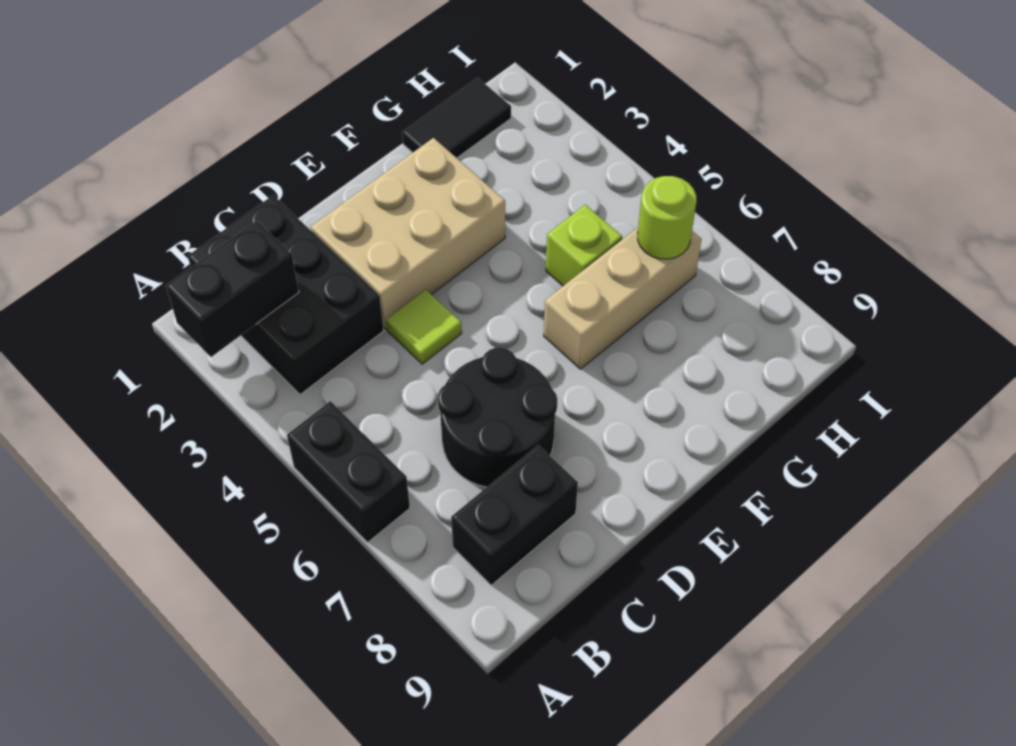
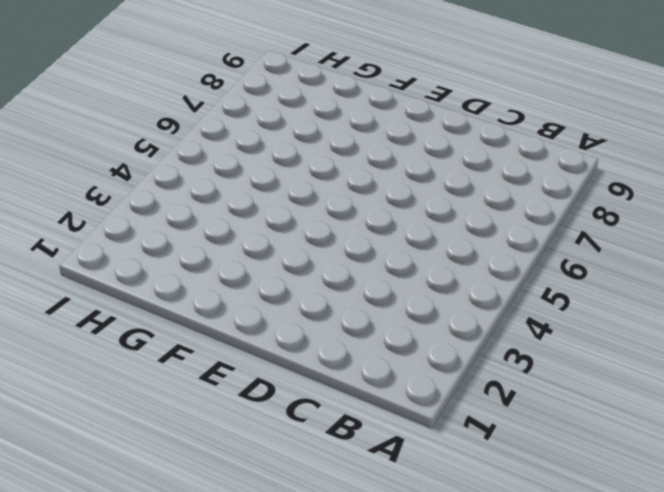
none -> black brick A5:A6 level 1
none -> black brick B1:C3 level 1

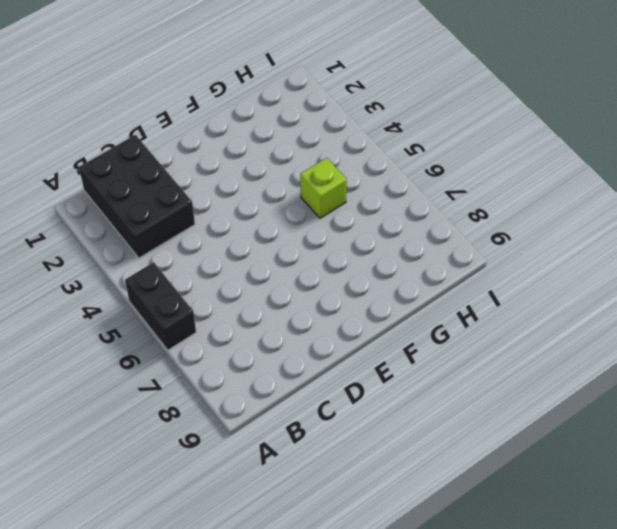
none -> black brick B8:C8 level 1
none -> black round brick C6:D7 level 1

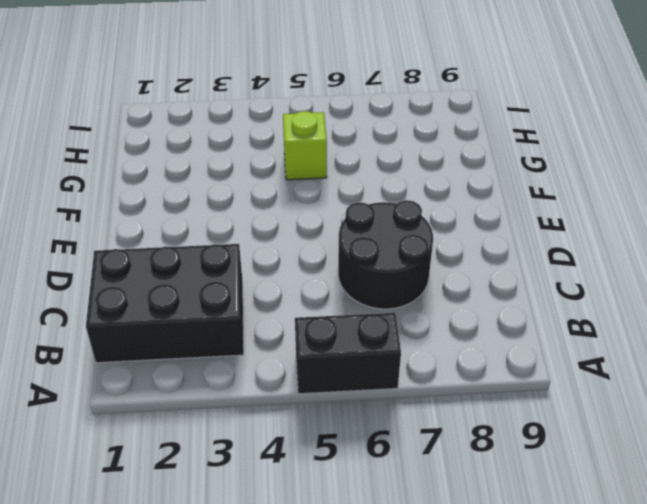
none -> black brick B8:C8 level 1
none -> tan brick D2:F3 level 1

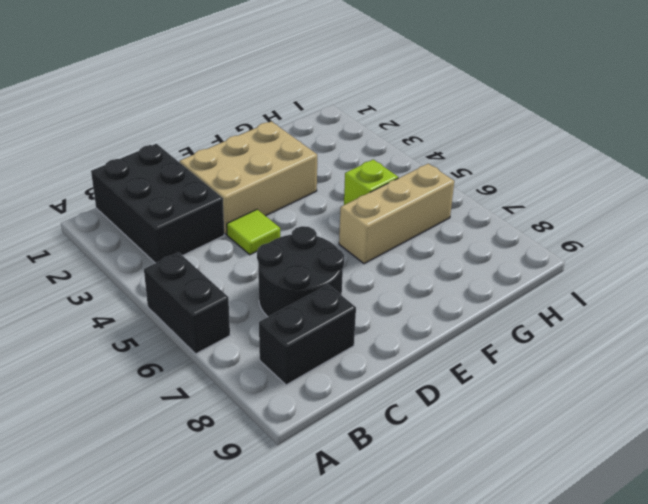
none -> black tile G1:H1 level 1
none -> black brick A2:B2 level 2

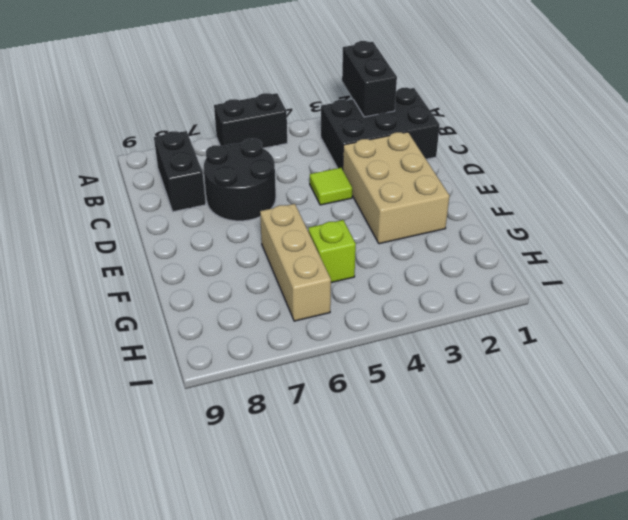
none -> black tile G1:H1 level 1
none -> lime round brick H6 level 2

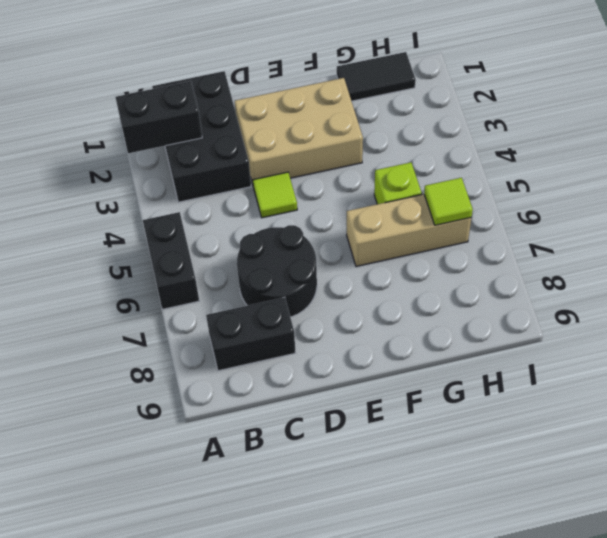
lime tile H6 level 2 -> lime round brick H6 level 2

